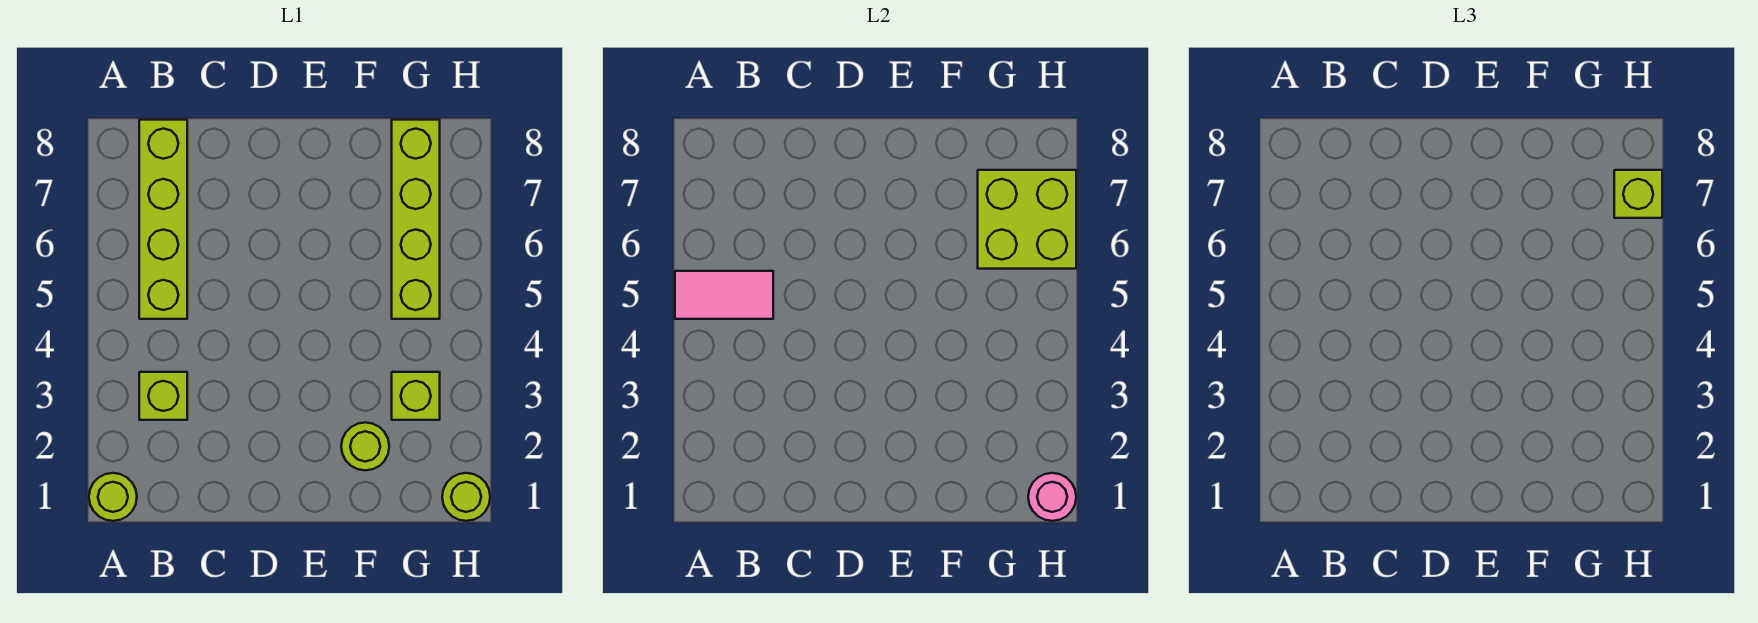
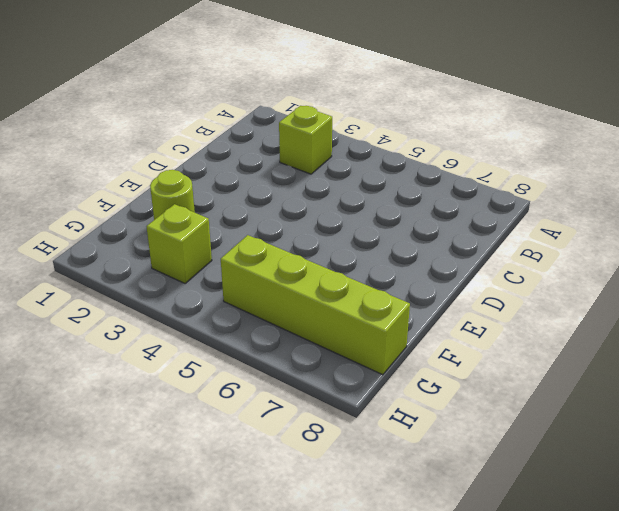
none -> lime round brick A1 level 1
none -> lime brick B5:B8 level 1

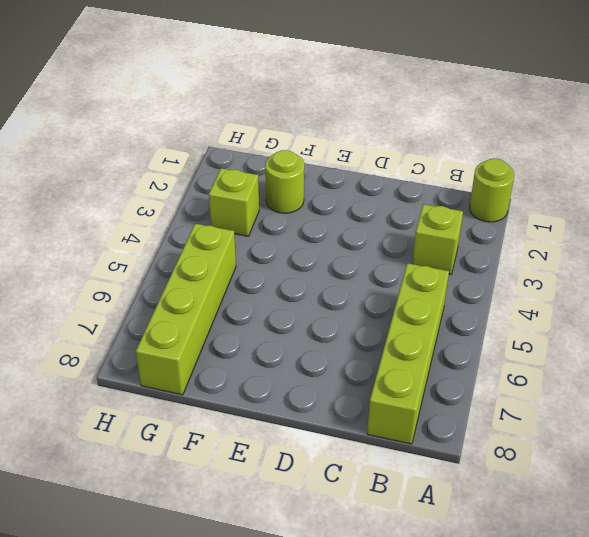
none -> lime round brick H1 level 1
none -> pink tile A5:B5 level 2

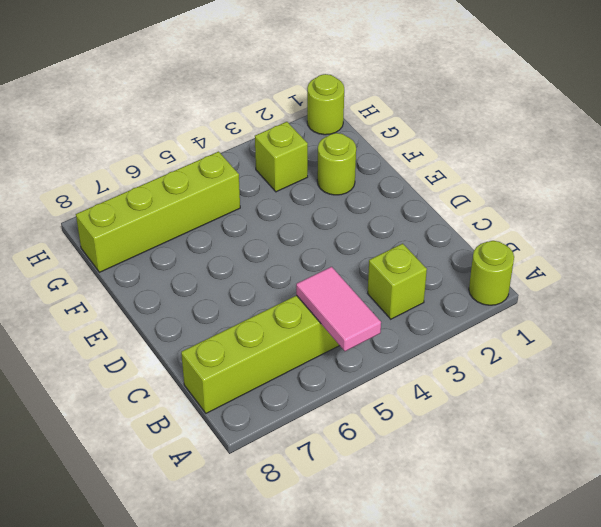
none -> lime brick G6:H7 level 2
none -> pink round brick H1 level 2

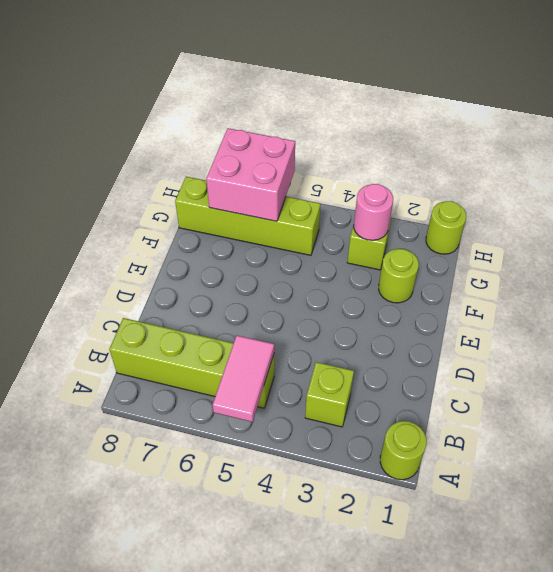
pink round brick G3 level 2 -> pink round brick H1 level 2
pink brick G6:H7 level 2 -> lime brick G6:H7 level 2
none -> lime brick H7 level 3

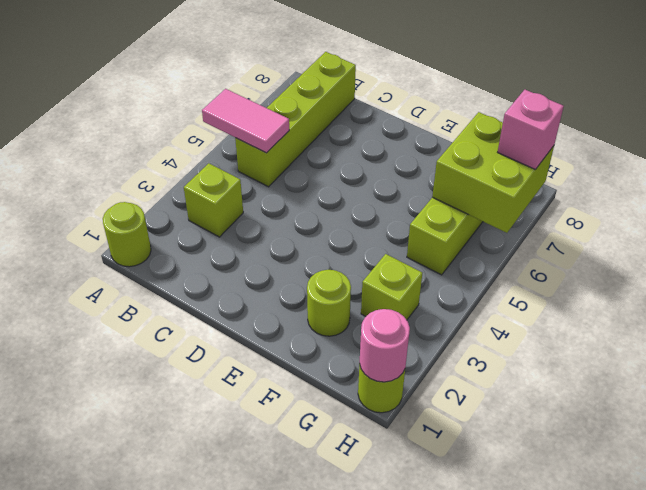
pink brick H7 level 3 -> lime brick H7 level 3

